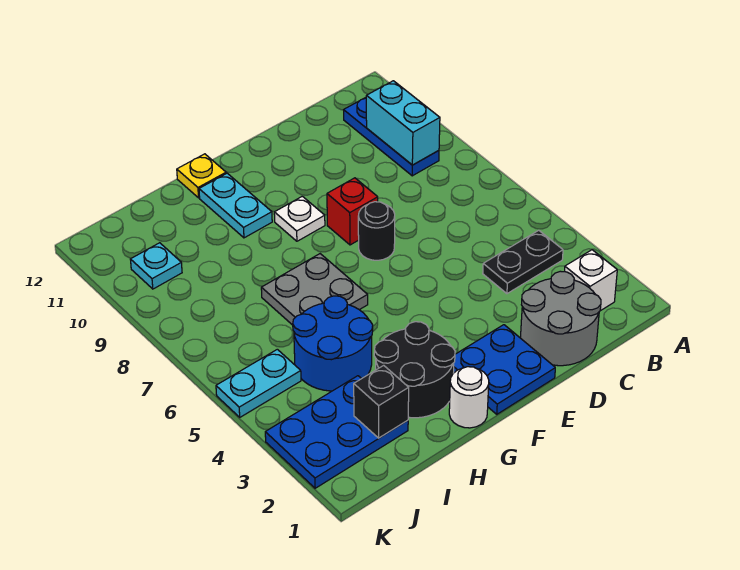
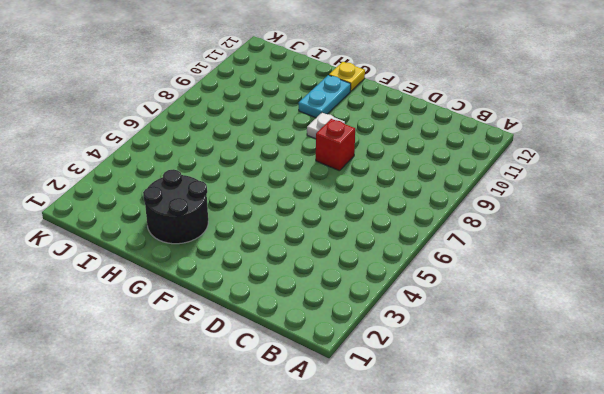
none -> white brick B2 level 1
none -> black plate B4:C4 level 1
none -> blue plate B9:B11 level 1

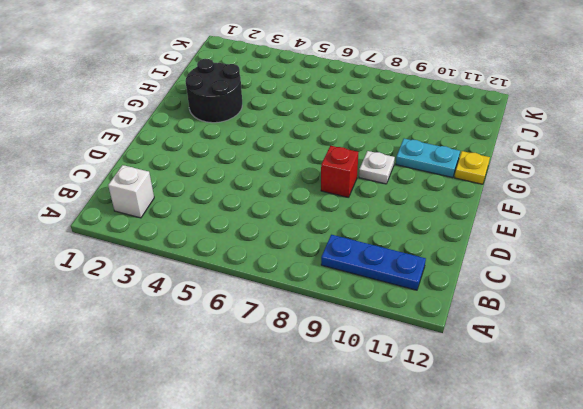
none -> black plate B4:C4 level 1
none -> grey round brick C1:D2 level 1
none -> blue plate E1:F2 level 1

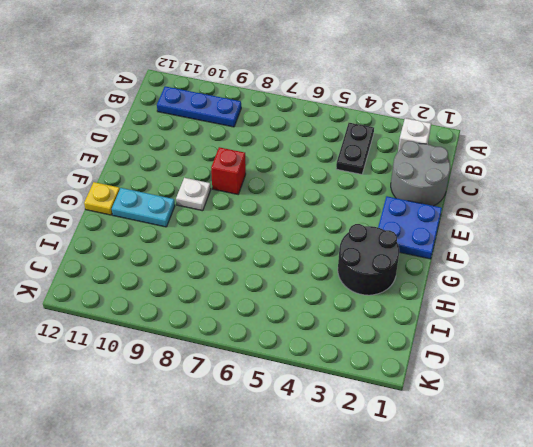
none -> black round brick E7 level 1
none -> white round brick G1 level 1
none -> grey plate G6:H7 level 1

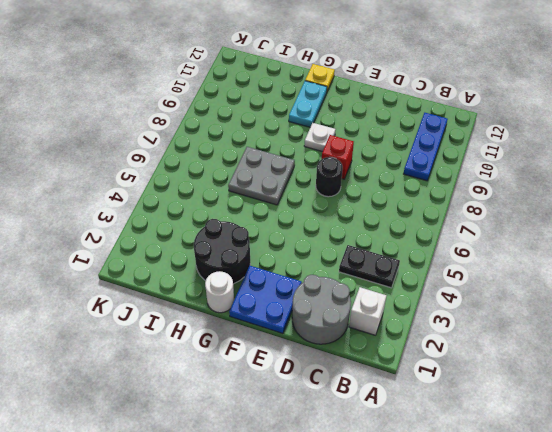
none -> blue round brick H4:I5 level 1
none -> blue plate I2:K3 level 1
none -> cyan plate J5:K5 level 1

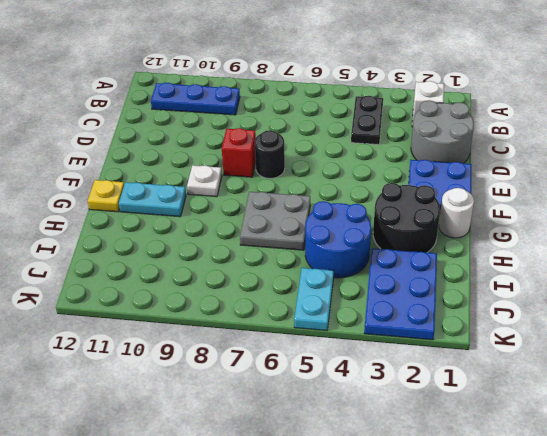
none -> cyan plate J10 level 1
none -> cyan brick B9:B10 level 2
none -> black brick I2 level 2

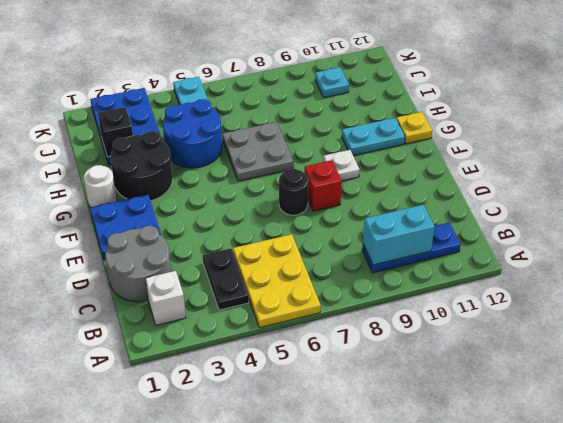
yellow plate A5:C6 level 1 -> none

